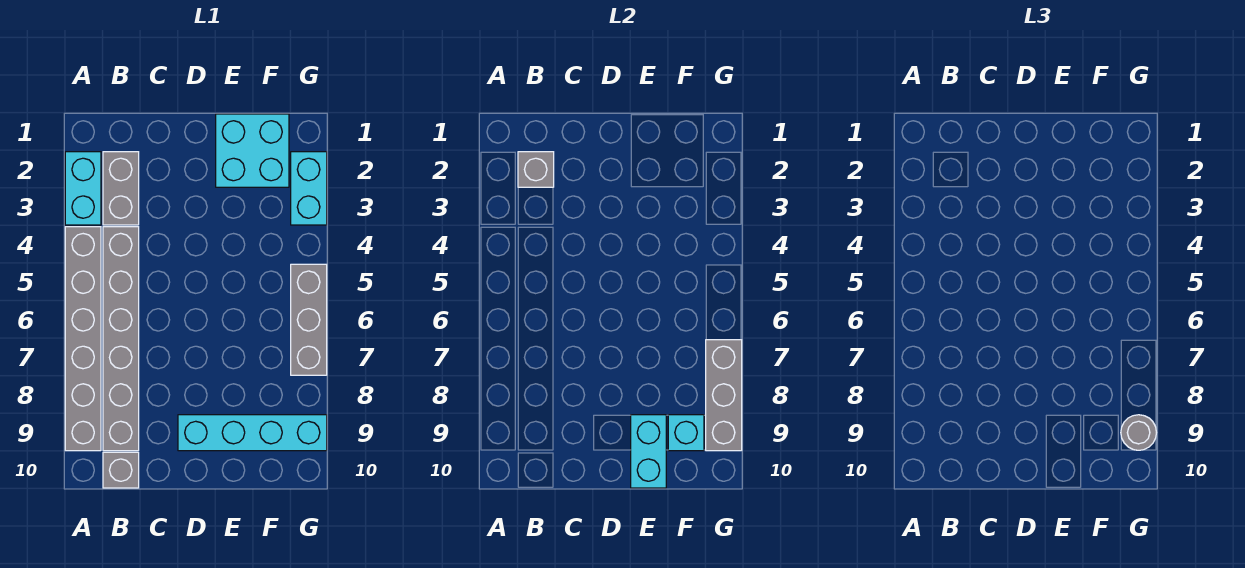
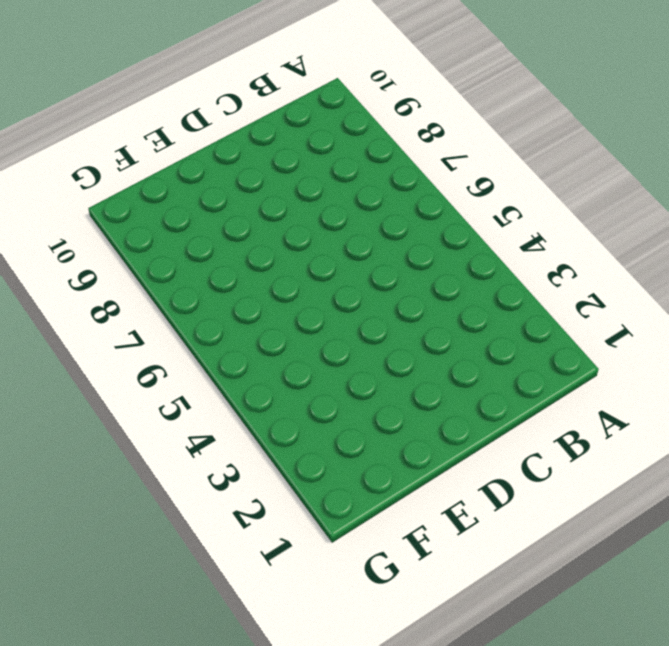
none -> cyan brick A2:A3 level 1
none -> grey brick A4:A9 level 1
none -> grey brick B2:B3 level 1

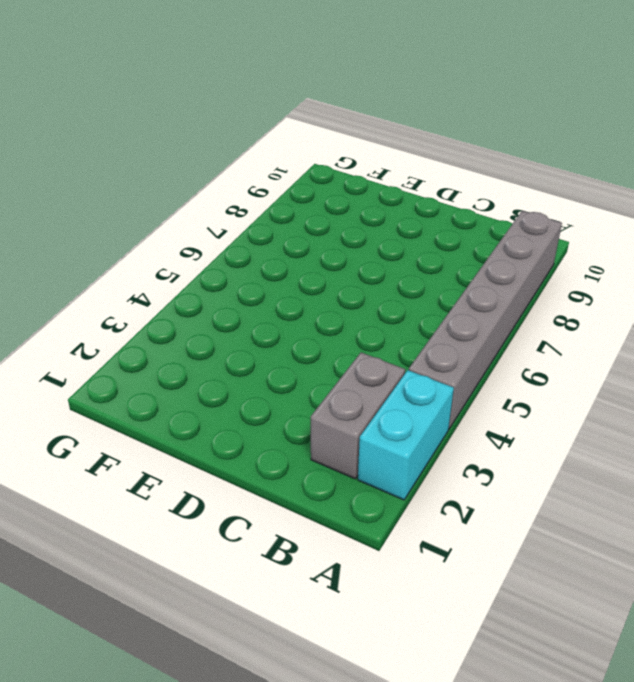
none -> grey brick B4:B9 level 1
none -> grey brick B10 level 1
none -> cyan brick D9:G9 level 1

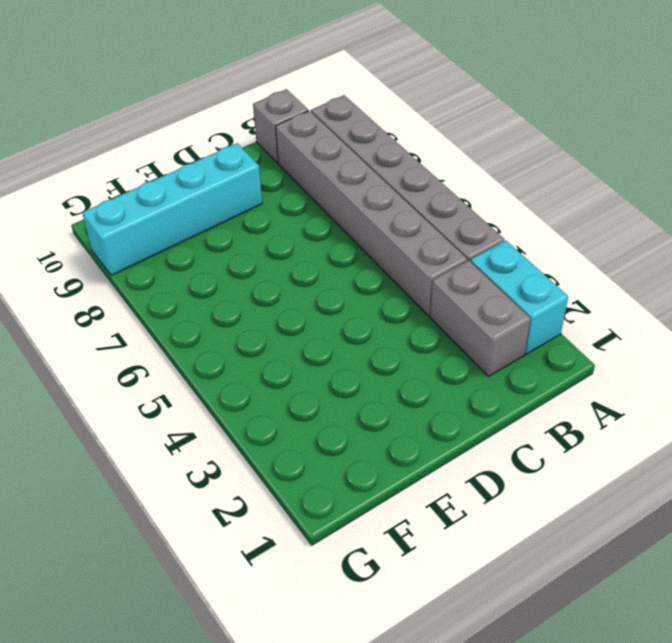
none -> cyan brick E1:F2 level 1
none -> cyan brick G2:G3 level 1
none -> grey brick G5:G7 level 1

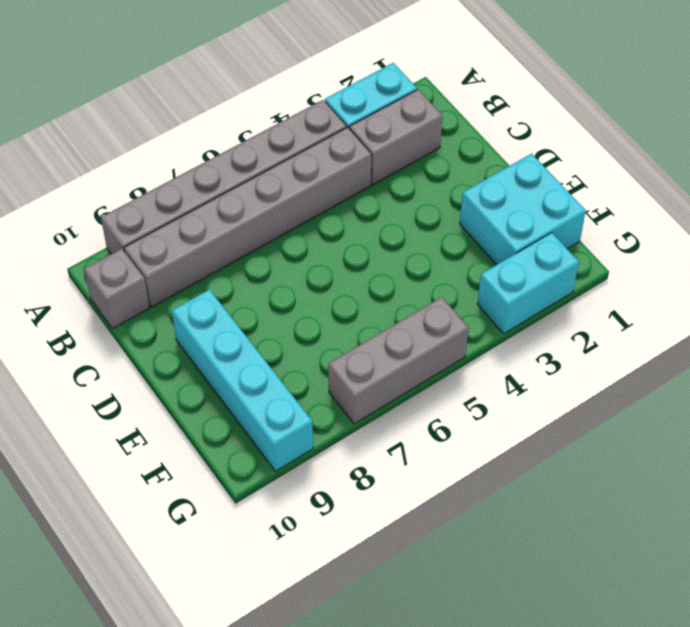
none -> grey brick B2 level 2
none -> cyan brick E9:E10 level 2
none -> cyan brick F9 level 2

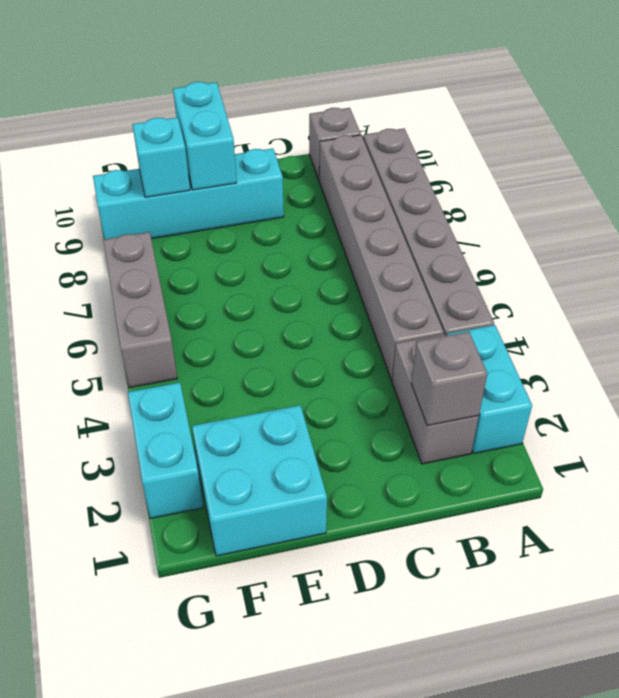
none -> grey brick G7:G9 level 2
none -> grey round brick G9 level 3

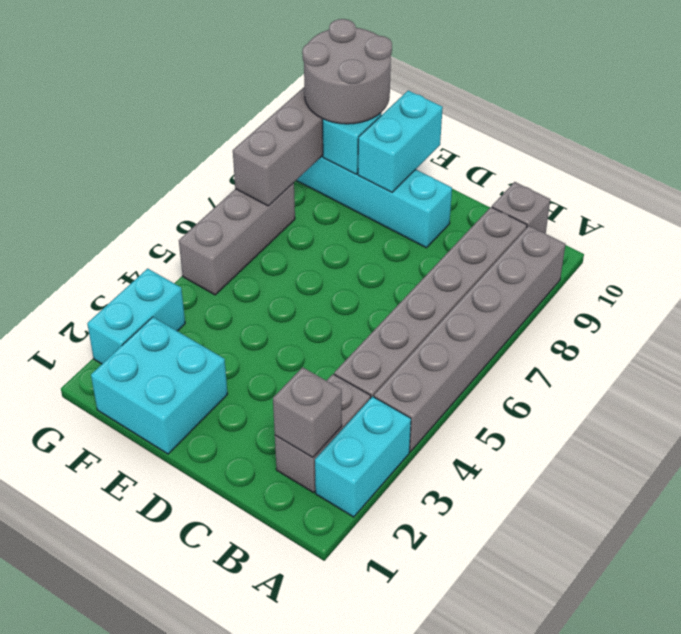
grey round brick F9:G10 level 3 -> grey round brick G9 level 3

